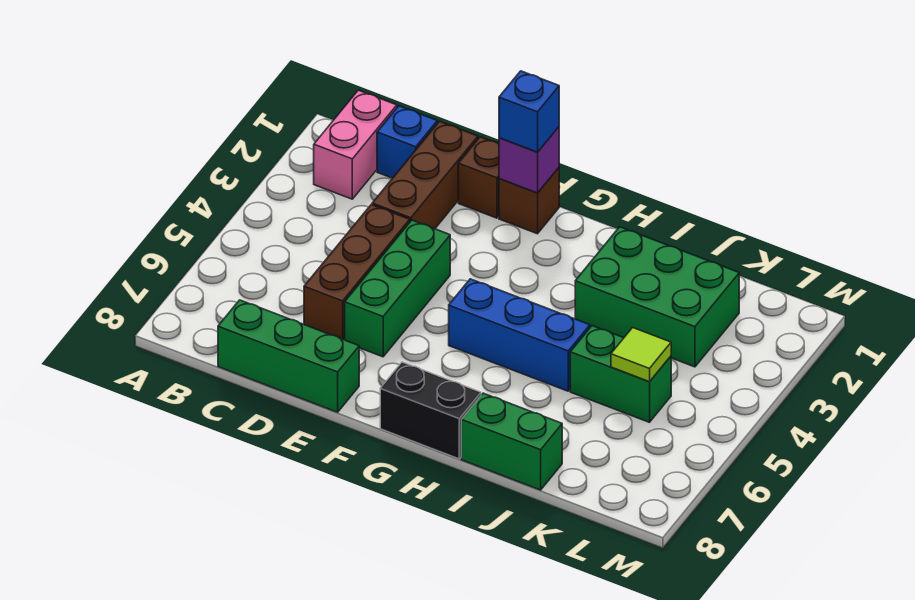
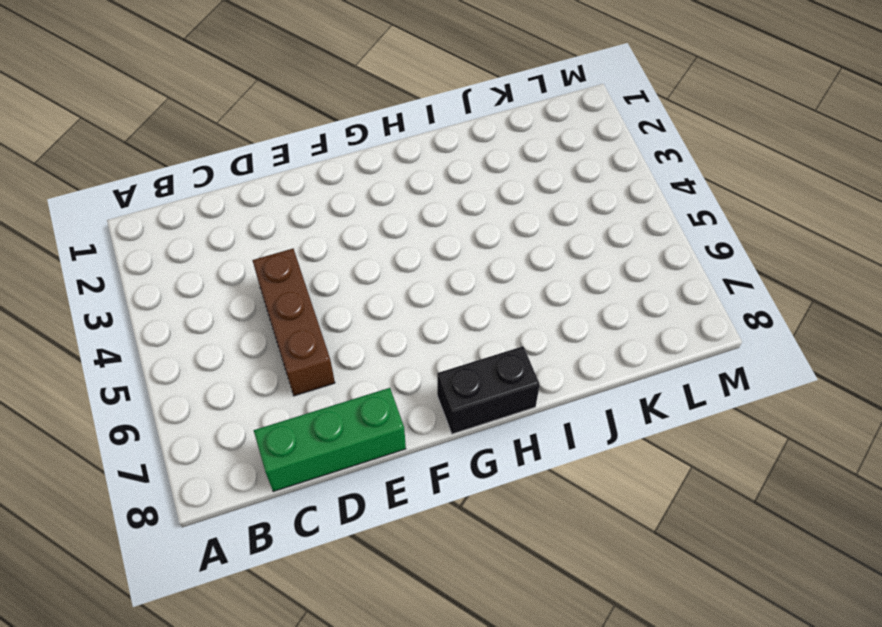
none -> pink brick B1:B2 level 1
none -> blue brick C1 level 1
none -> brown brick D1:D3 level 1

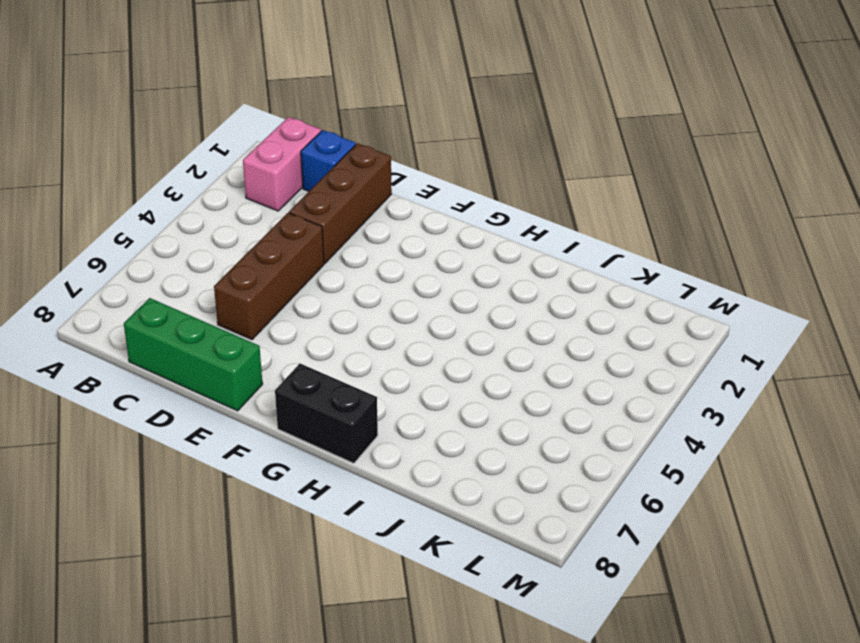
none -> brown brick E1 level 1
none -> green brick E4:E6 level 1
none -> brown brick F1 level 1

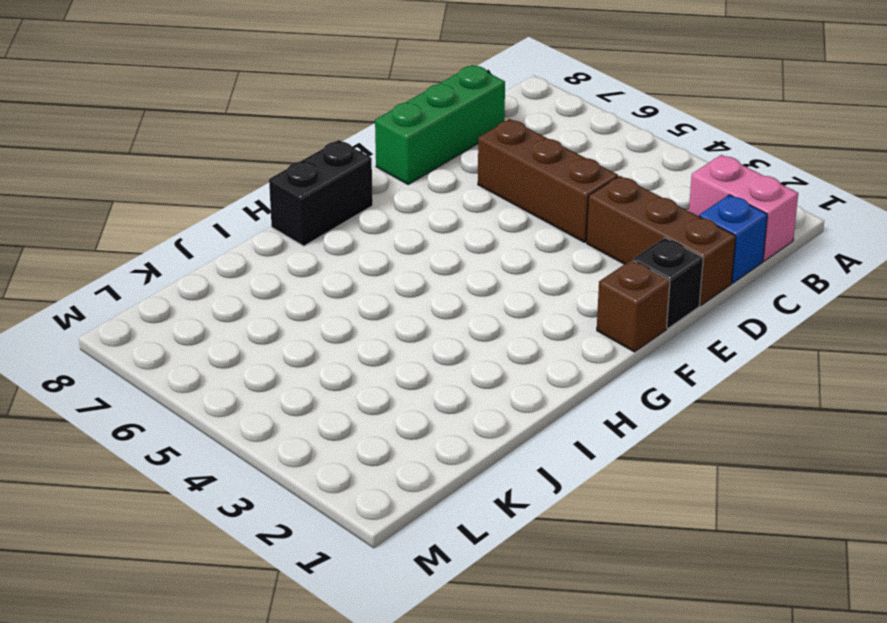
black brick E1 level 1 -> brown brick E1 level 1
none -> green brick E4:E6 level 1
none -> blue brick G5:I5 level 1
none -> green brick I2:K3 level 1

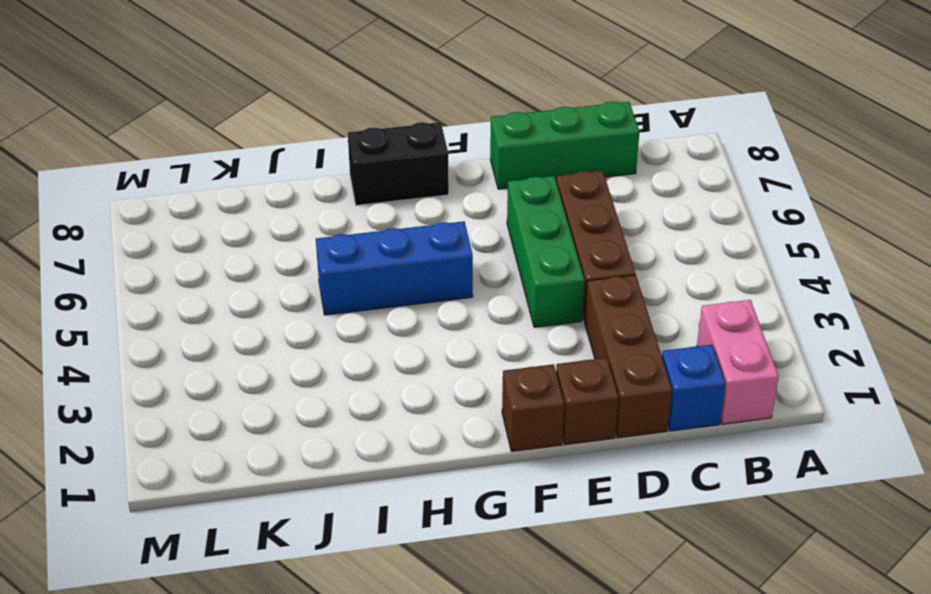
none -> green brick I2:K3 level 1
none -> green brick I8:J8 level 1
none -> green brick J5:K5 level 1

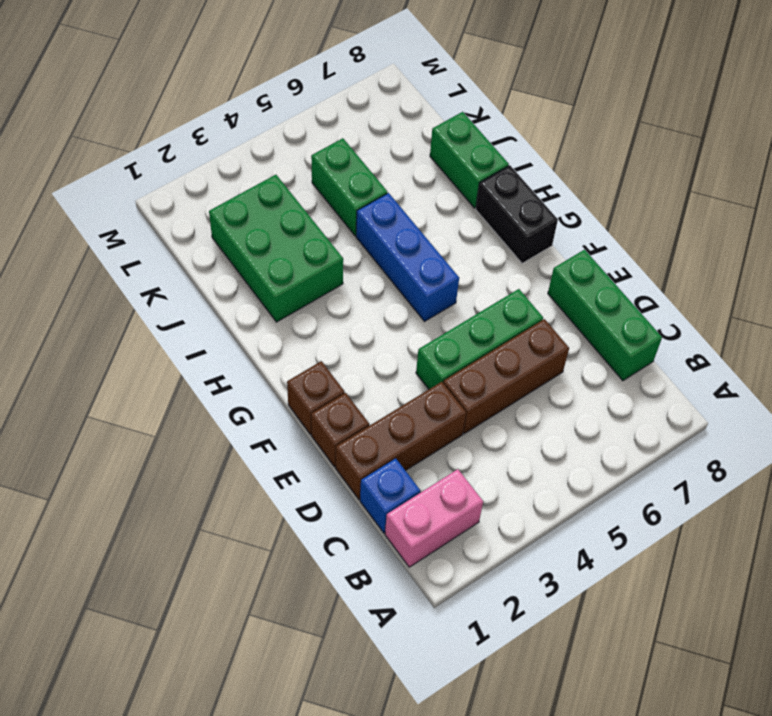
none -> purple brick F1 level 2
none -> lime tile K5 level 2
none -> blue brick F1 level 3

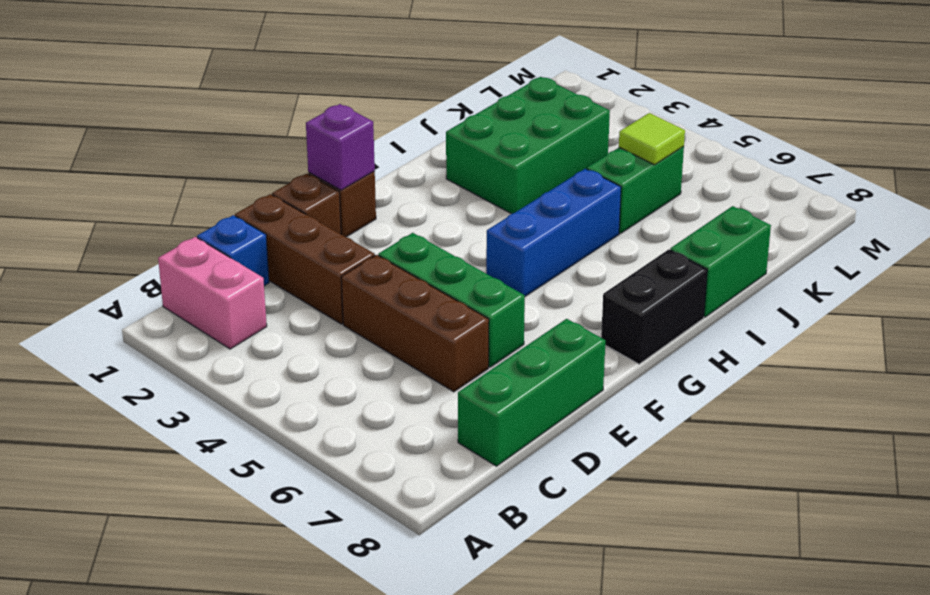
none -> blue brick F1 level 3

